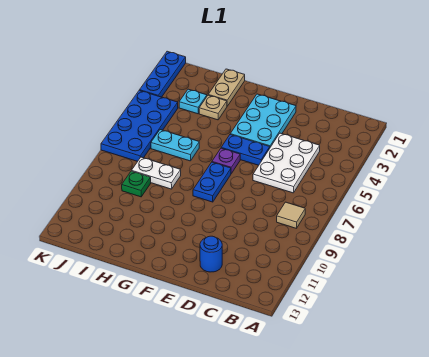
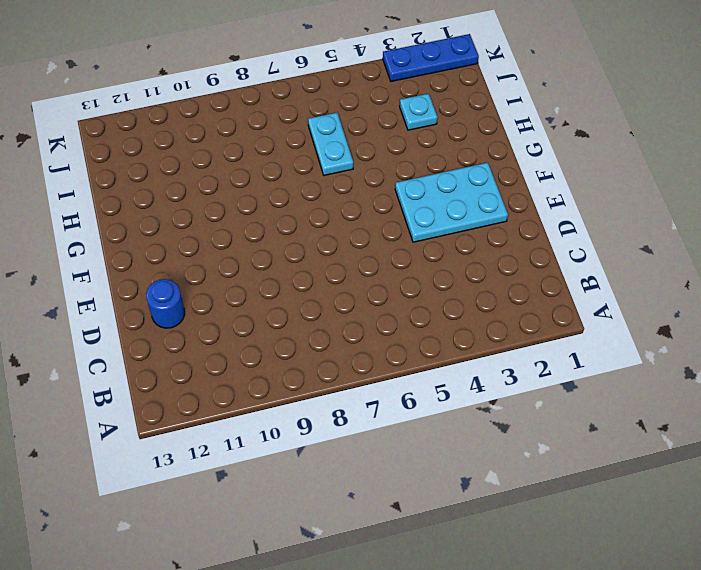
none -> tan tile B8 level 1
none -> white plate C4:D6 level 1
none -> blue plate E5:F5 level 1

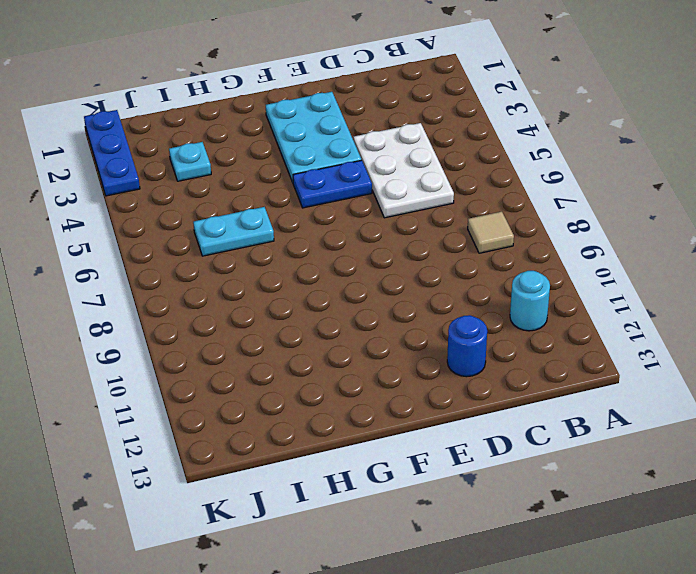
cyan round brick B11 level 1 -> none
none -> purple plate F6 level 1
none -> blue plate F7:F8 level 1
none -> tan plate H1:H2 level 1

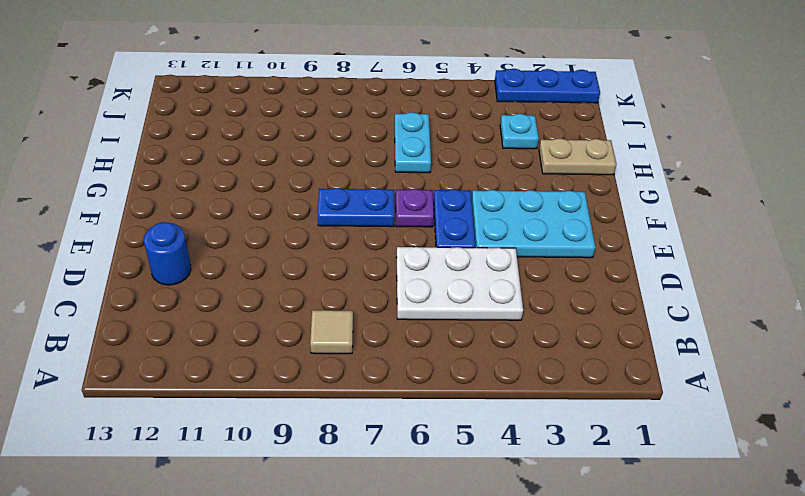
none -> tan plate H3 level 1
none -> white plate H8:I8 level 1
none -> green plate I9 level 1

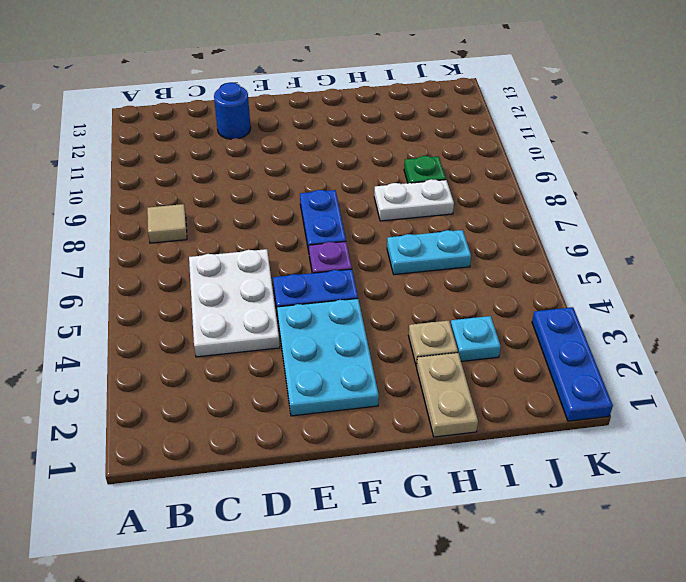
none -> blue plate J4:K7 level 1

